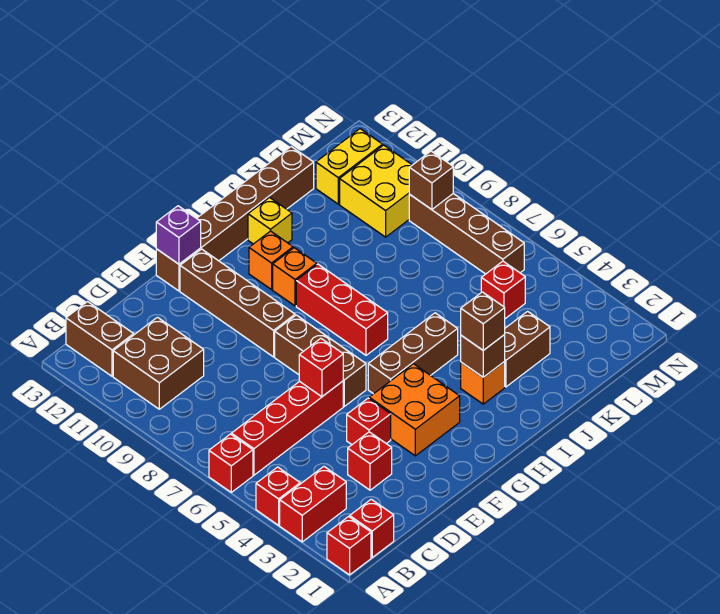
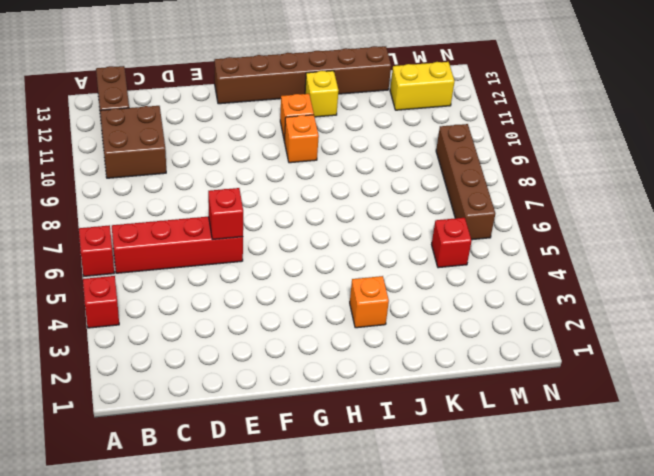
none -> red brick A1 level 1
none -> red brick A3:B3 level 1
none -> red brick B1 level 1
none -> red brick D3 level 1

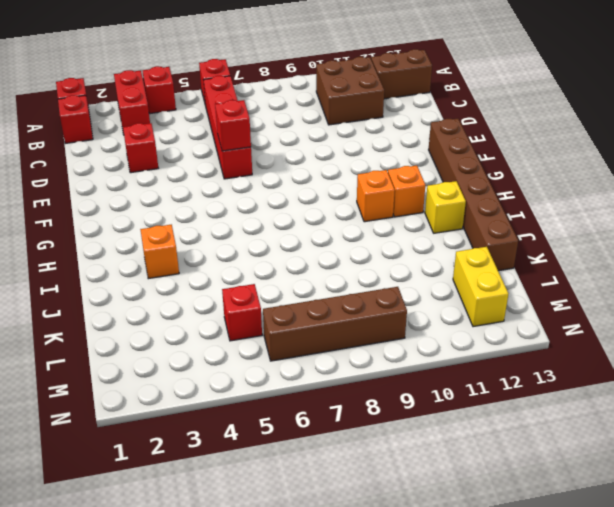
none -> red brick E4 level 1
none -> orange brick F3:G4 level 1
none -> brown brick F6:F8 level 1
none -> brown brick F9:F12 level 1

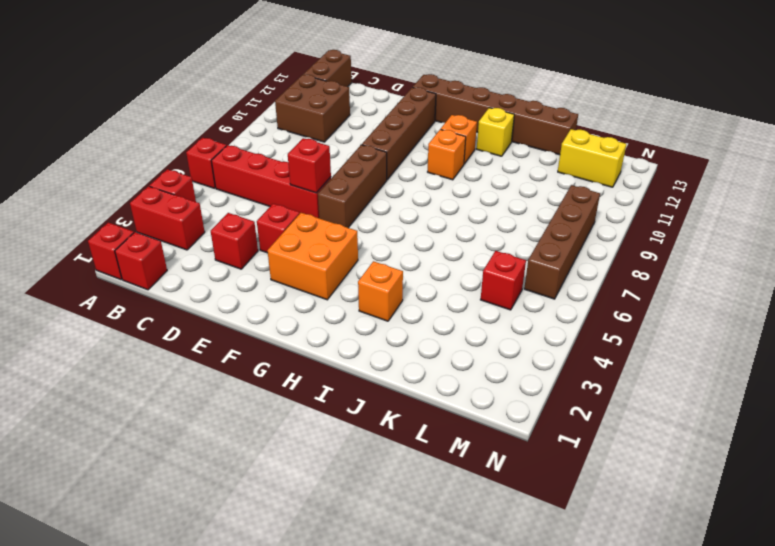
none -> brown brick G5:I5 level 1
none -> red brick H7:H9 level 1
none -> brown brick J3:K3 level 1
none -> yellow brick L10:M11 level 1

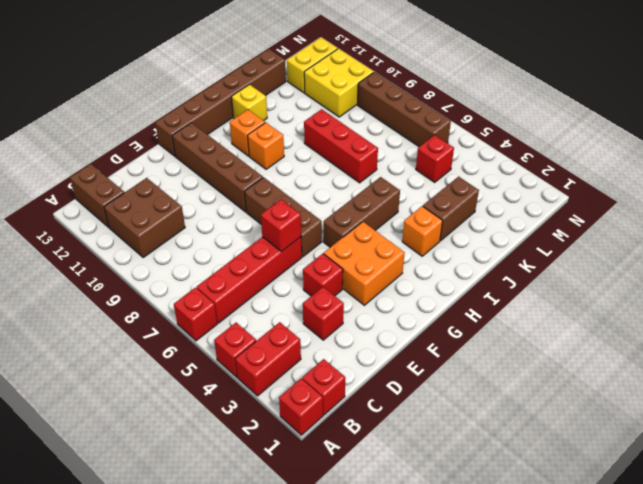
red brick J7:J9 level 1 -> red brick H7:H9 level 1
none -> purple brick F13 level 2
none -> brown brick I3 level 2
none -> brown brick M9 level 2
none -> brown brick I3 level 3

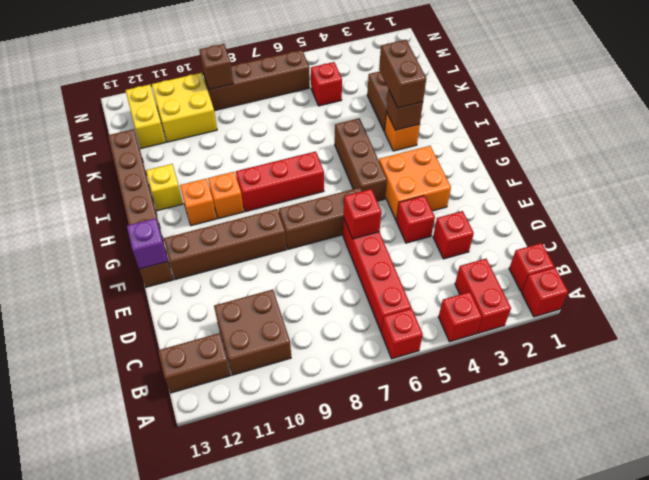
brown brick I3:J3 level 3 -> brown brick I3 level 3

